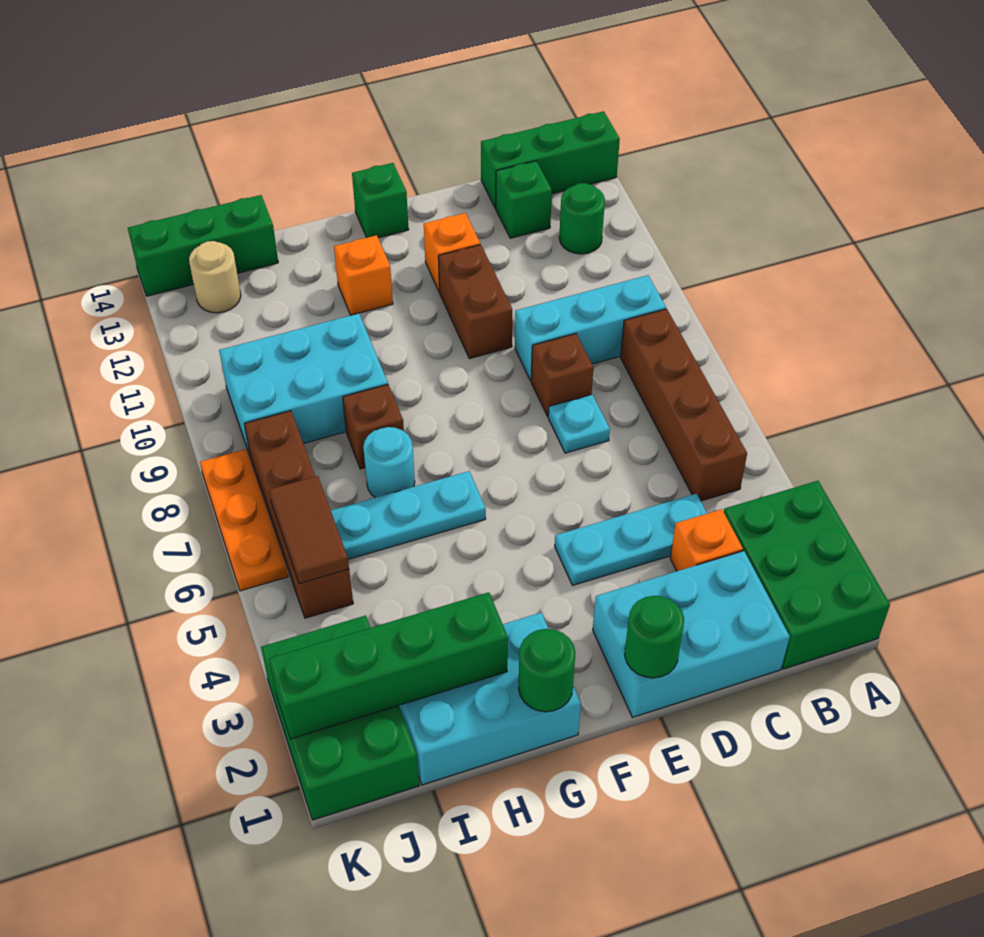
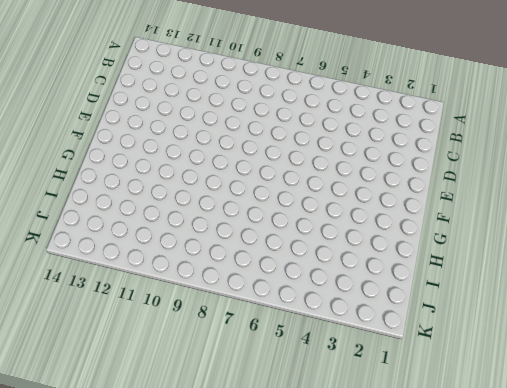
none -> green brick A1:B3 level 1
none -> green brick A14:C14 level 1
none -> brown brick B5:B8 level 1

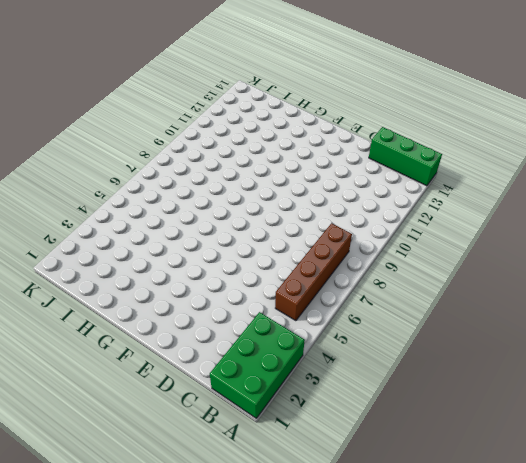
none -> cyan brick B9:D9 level 1
none -> green round brick B12 level 1
none -> cyan brick C1:E2 level 1

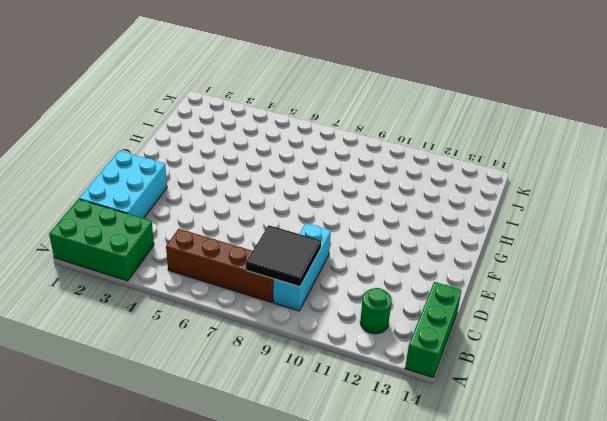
black tile B8:C9 level 2 -> none
none -> orange brick C3 level 1
none -> cyan plate C4:E4 level 1
none -> green brick C13 level 1

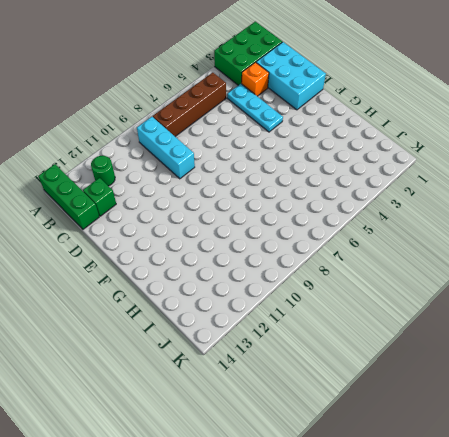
none -> cyan plate D7 level 1
none -> brown brick D8 level 1
none -> brown brick E10:E11 level 1

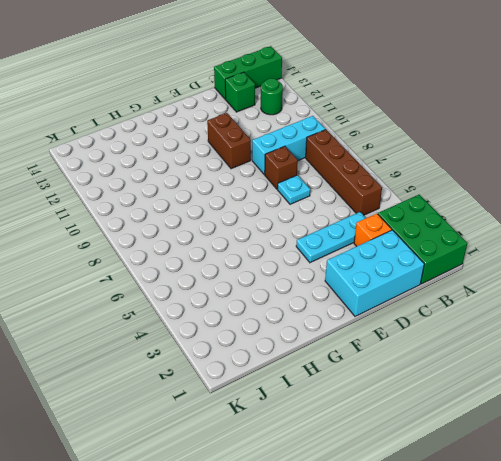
none -> orange brick E12 level 1
none -> green brick F14 level 1
none -> cyan brick G1:I2 level 1

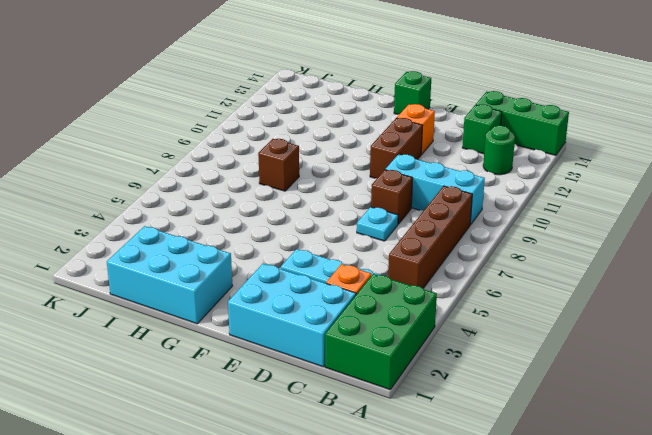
none -> cyan plate G6:I6 level 1
none -> orange brick G12 level 1
none -> cyan round brick H7 level 1

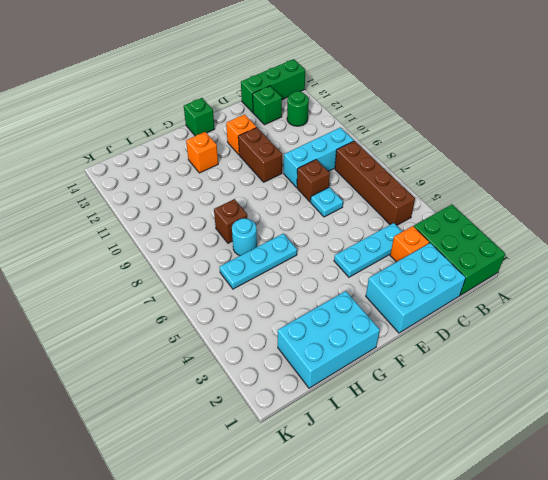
none -> cyan brick H9:J10 level 1
none -> green brick I14:K14 level 1
none -> green brick J1:K3 level 1

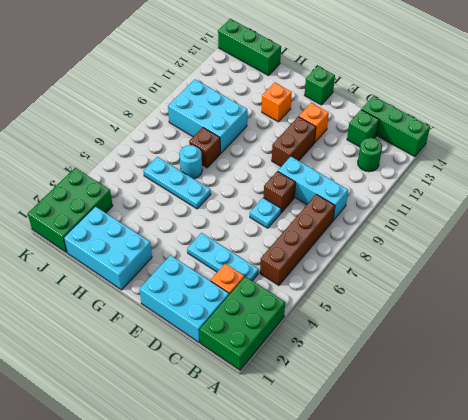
none -> brown brick J5:J8 level 1
none -> tan round brick J13 level 1
none -> orange plate K6:K8 level 1

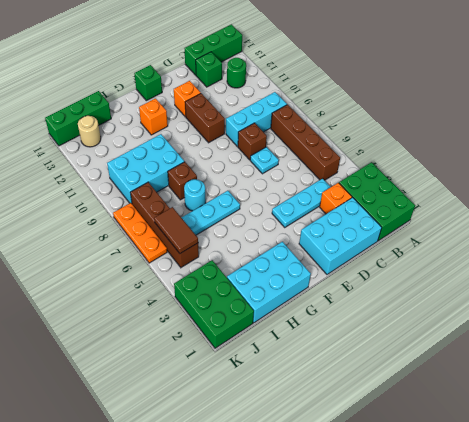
none -> green round brick E1 level 2
none -> green round brick G1 level 2
none -> green brick H2:K2 level 2

